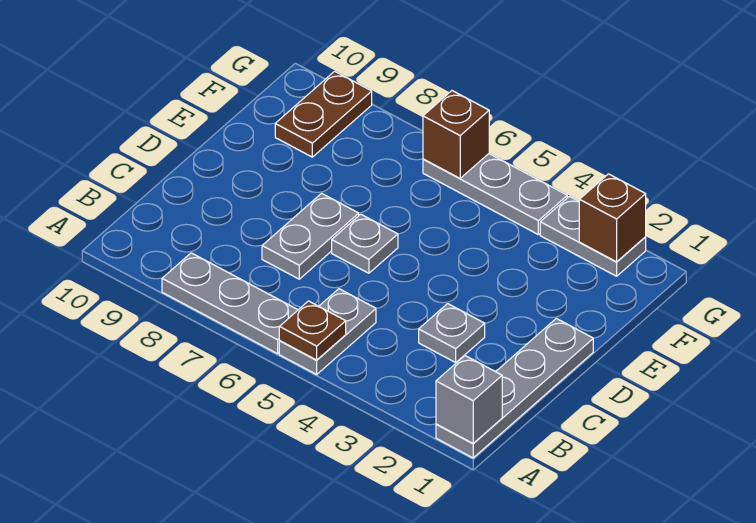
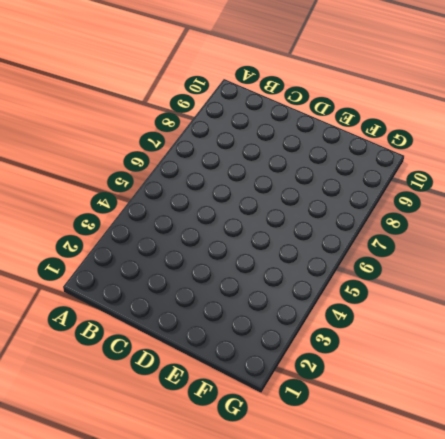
none -> grey plate A1:D1 level 1
none -> grey plate A5:B5 level 1
none -> grey plate A6:A8 level 1

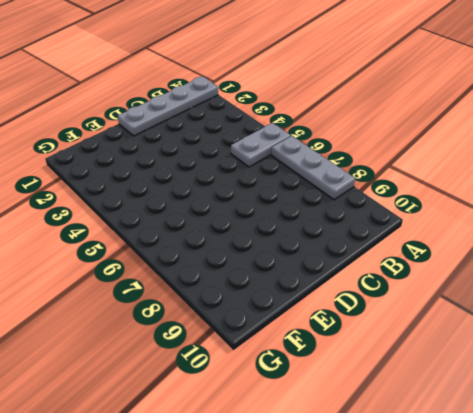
none -> grey plate C3 level 1
none -> grey plate C7:D7 level 1
none -> grey plate D6 level 1

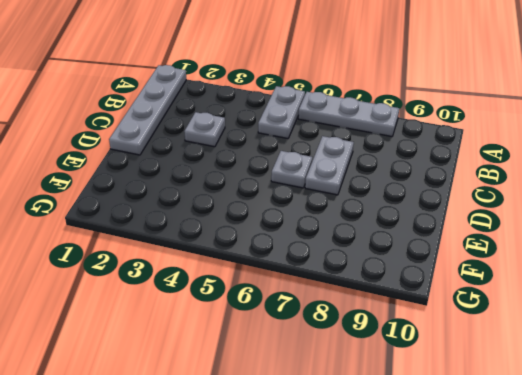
none -> brown plate F9:G9 level 1
none -> grey plate G2:G3 level 1
none -> grey plate G4:G6 level 1

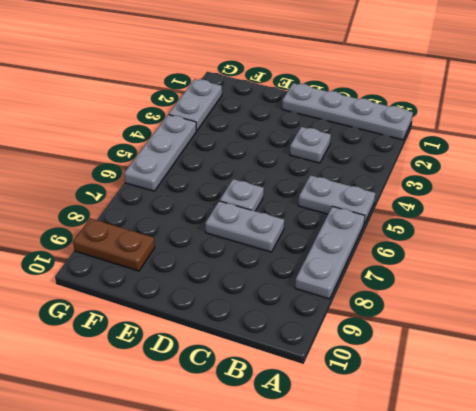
none -> grey brick A1 level 2
none -> brown plate A5 level 2
none -> brown brick G2 level 2

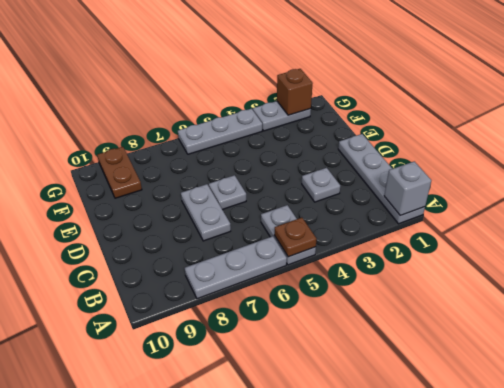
none -> brown brick G6 level 2

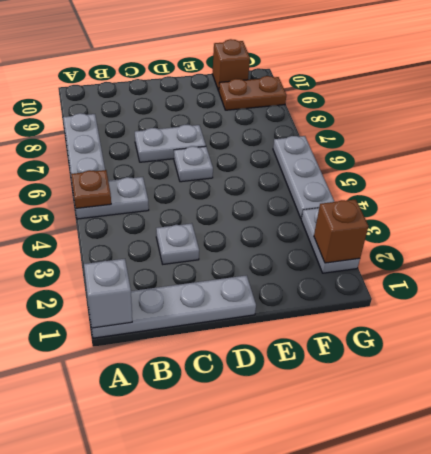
brown brick F10 level 1 -> brown brick G6 level 2

